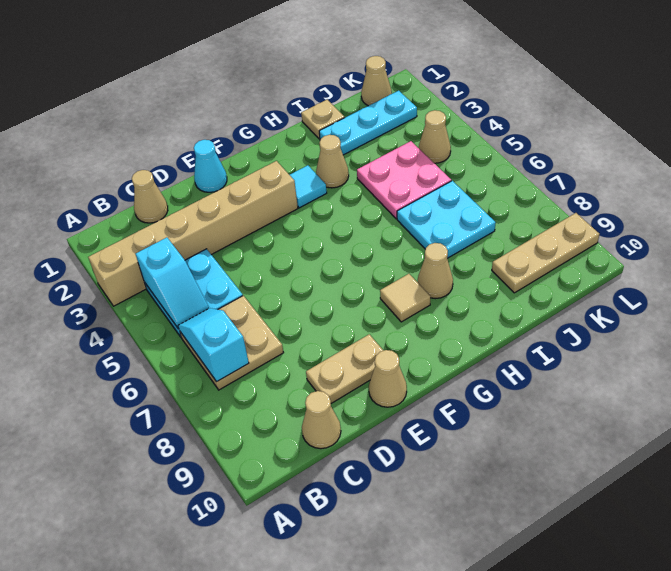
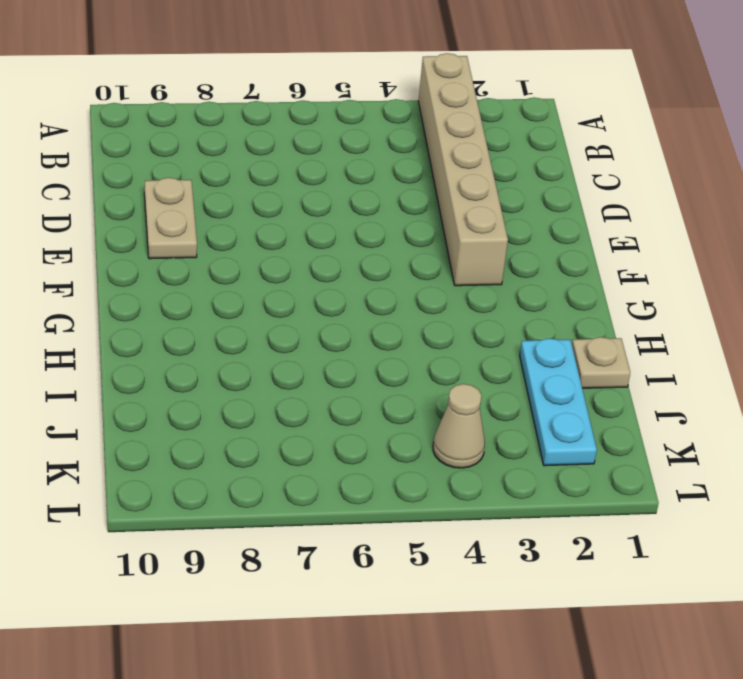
none -> cyan plate B4:C5 level 1
none -> tan plate B6:C7 level 1
none -> tan cone C1 level 1

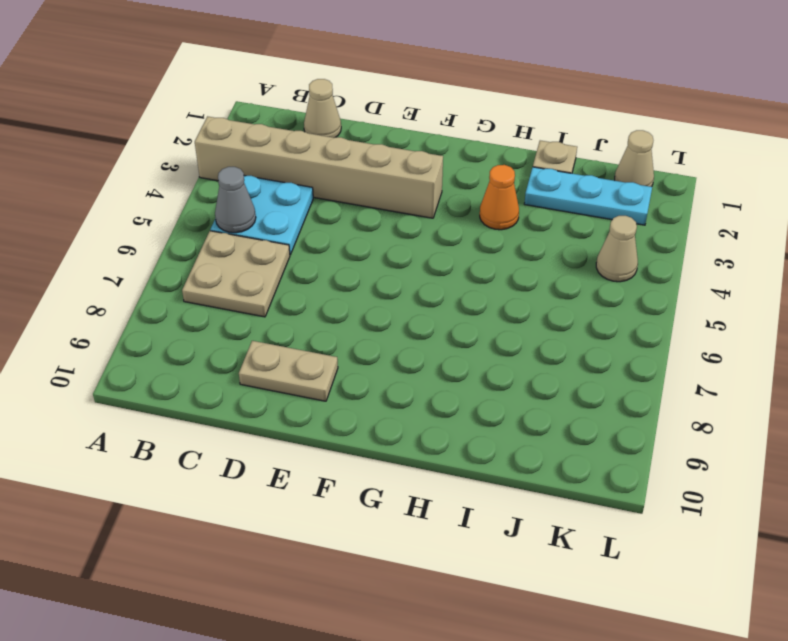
grey cone B5 level 2 -> cyan slope B4:B5 level 2 top 4
orange cone H3 level 1 -> tan cone H3 level 1
none -> tan cone C10 level 1
none -> cyan cone E1 level 1
none -> tan cone E10 level 1

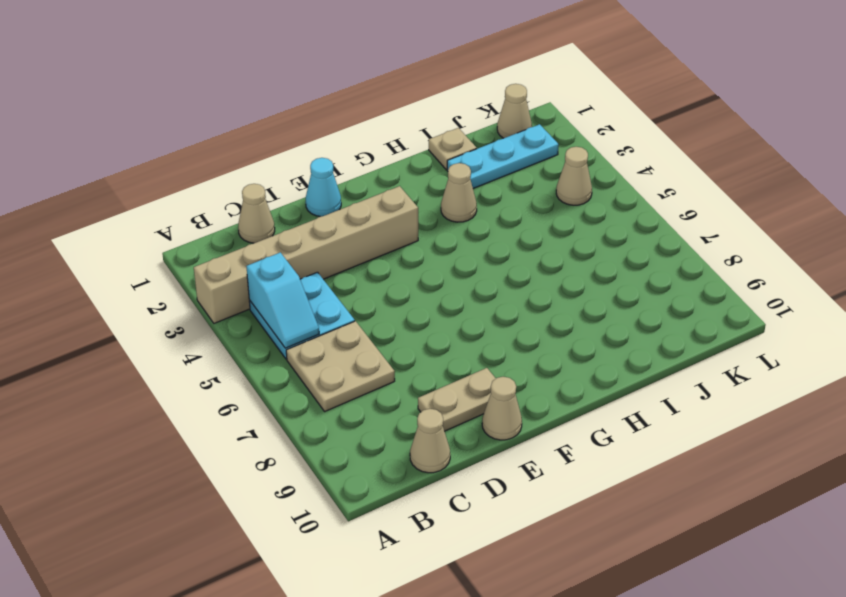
none -> cyan tile G3 level 1
none -> tan tile G8 level 1
none -> tan cone H8 level 1

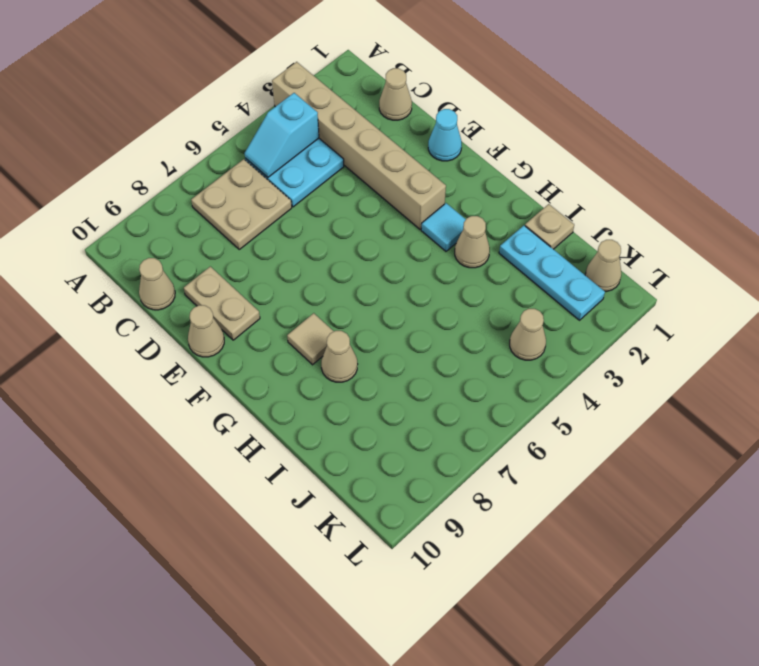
none -> pink plate I4:J5 level 1
none -> cyan plate I6:J7 level 1
none -> tan plate J9:L9 level 1

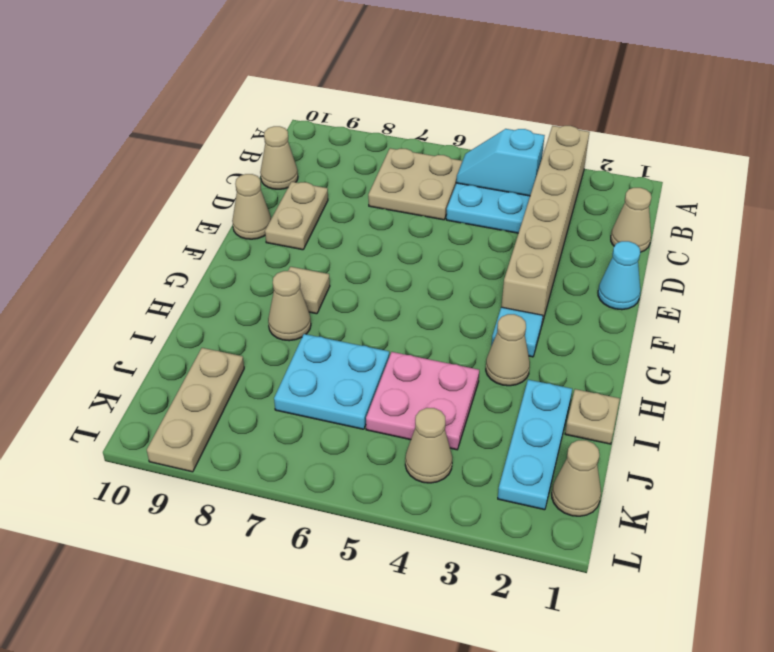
none -> cyan slope B6:B7 level 2 top 7

